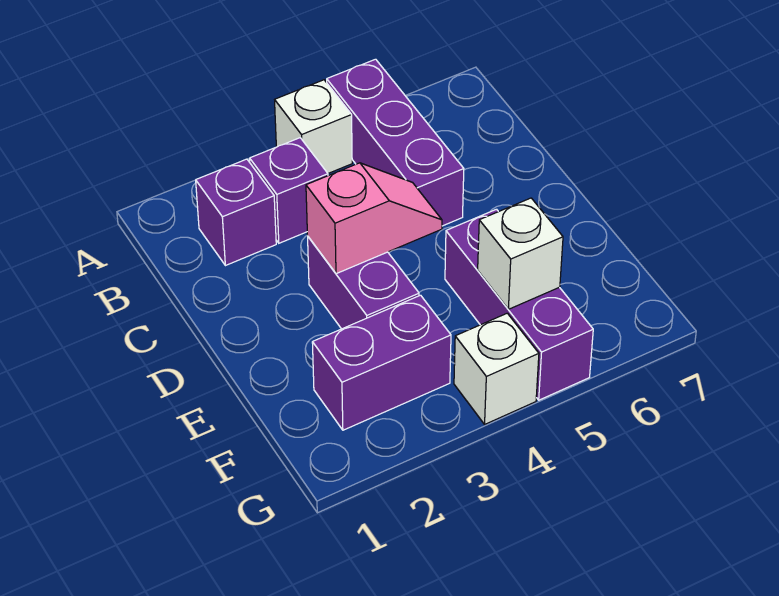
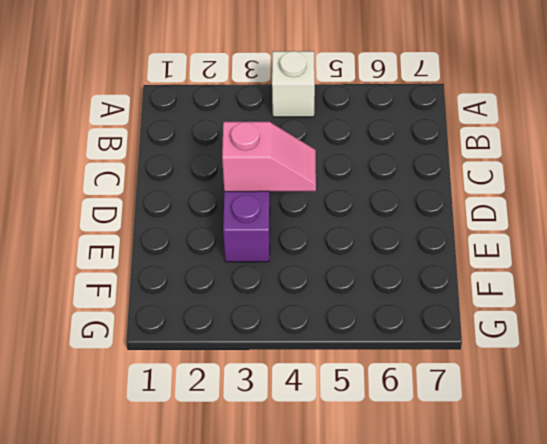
none -> purple brick A5:C5 level 1
none -> purple brick B2 level 1

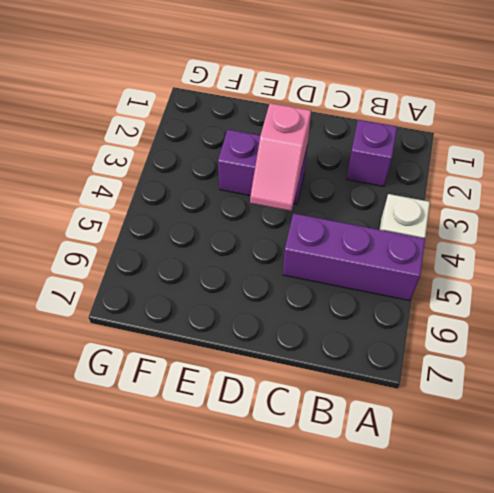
none -> purple brick B3 level 1
none -> purple brick E5:G5 level 1

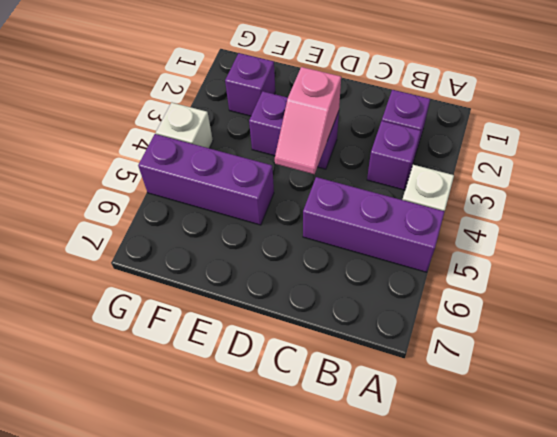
purple brick F2 level 1 -> purple brick F2:F3 level 1
none -> white brick F5 level 2

